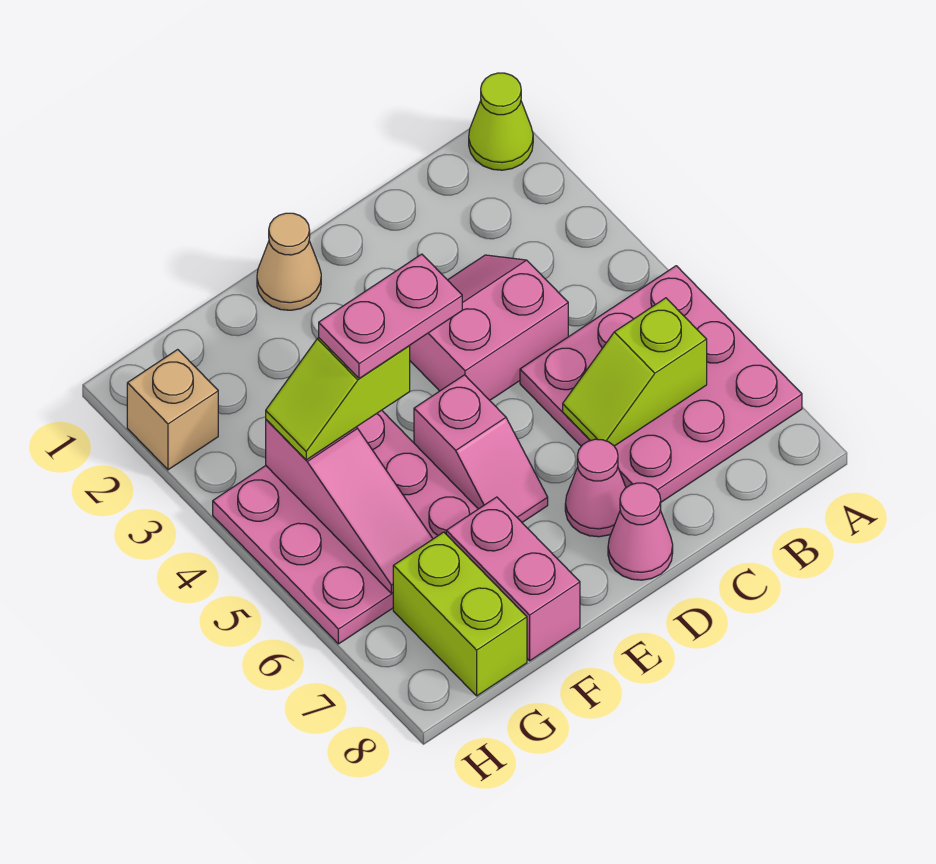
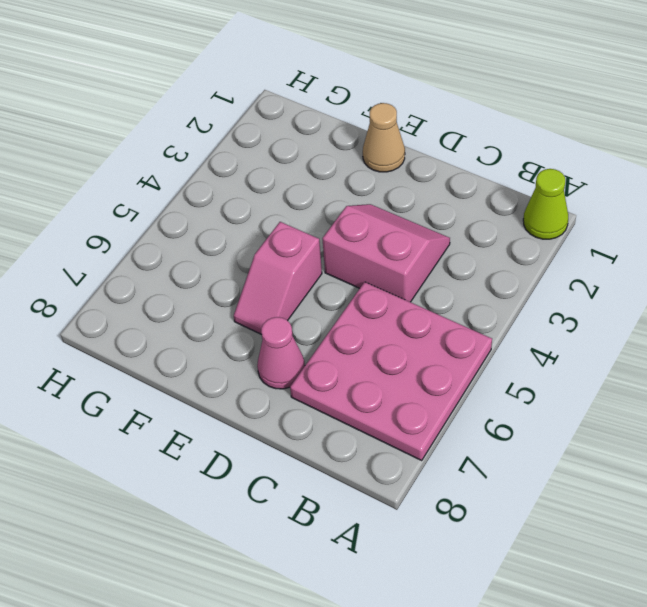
none -> pink cone D8 level 1
none -> pink plate F4:H6 level 1
none -> pink brick F7:F8 level 1

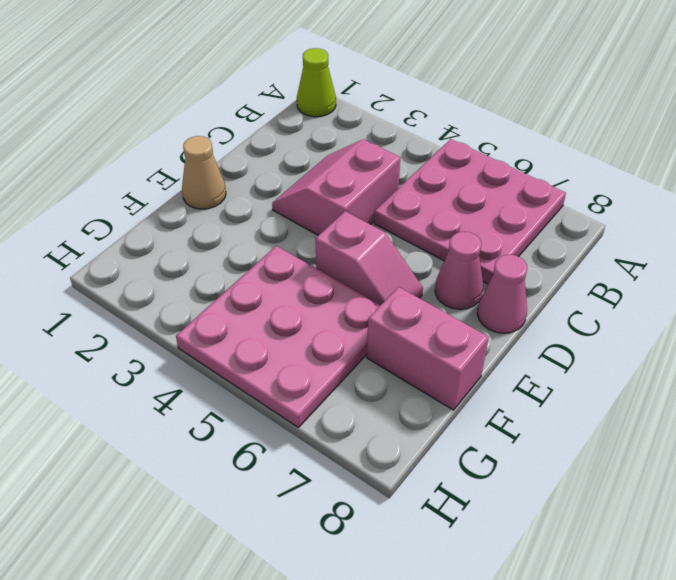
none -> lime brick G7:G8 level 1
none -> tan brick H2 level 1
none -> lime slope B6:C6 level 2 top B

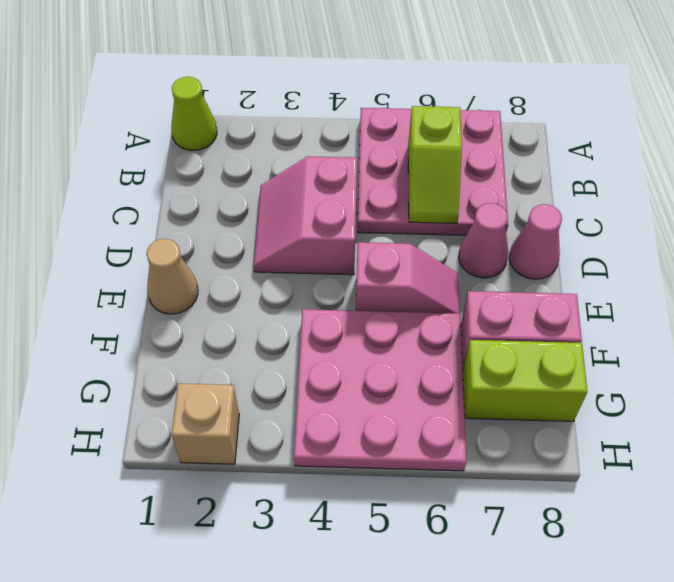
none -> pink slope G4:G6 level 2 top 4
none -> lime slope F4:G4 level 3 top F
none -> pink plate E4:F4 level 4

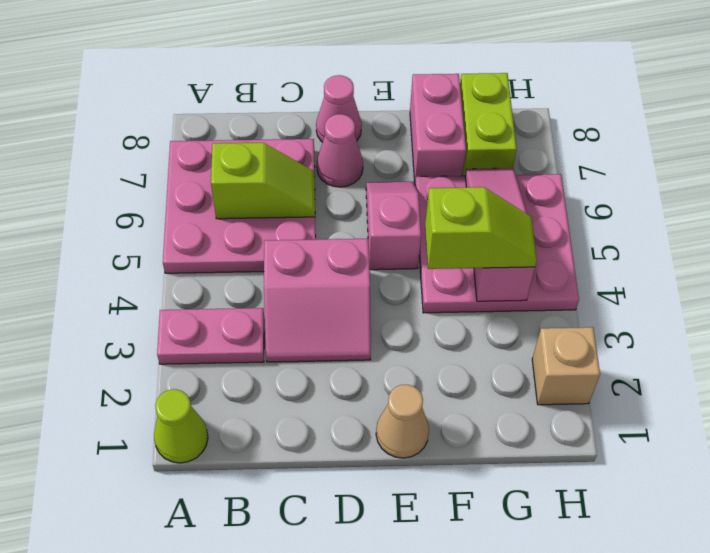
pink plate A3:B3 level 1 -> pink plate E4:F4 level 4

